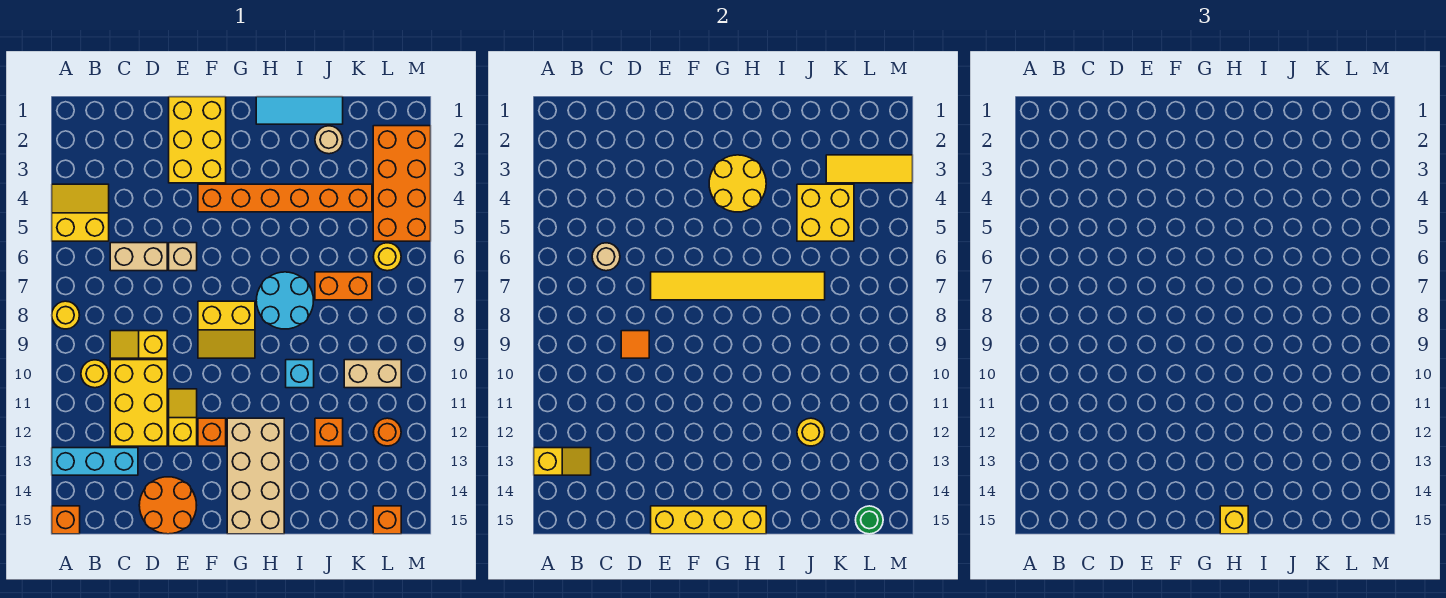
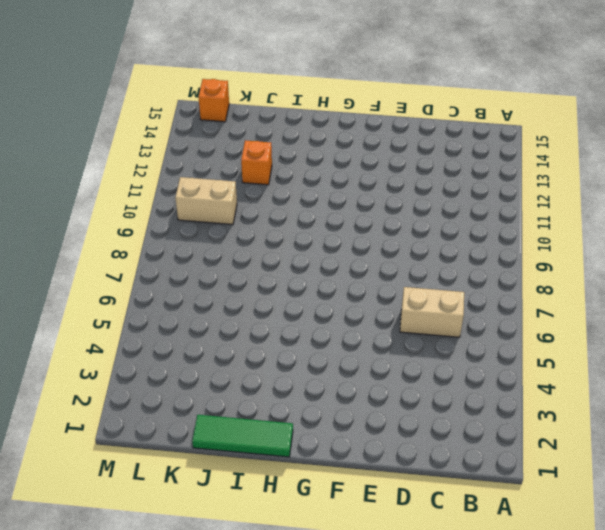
green tile H1:J1 level 1 -> cyan tile H1:J1 level 1
none -> yellow slope A4:B5 level 1 top 5
none -> yellow round brick A8 level 1
none -> cyan brick A13:C13 level 1
none -> orange brick A15 level 1

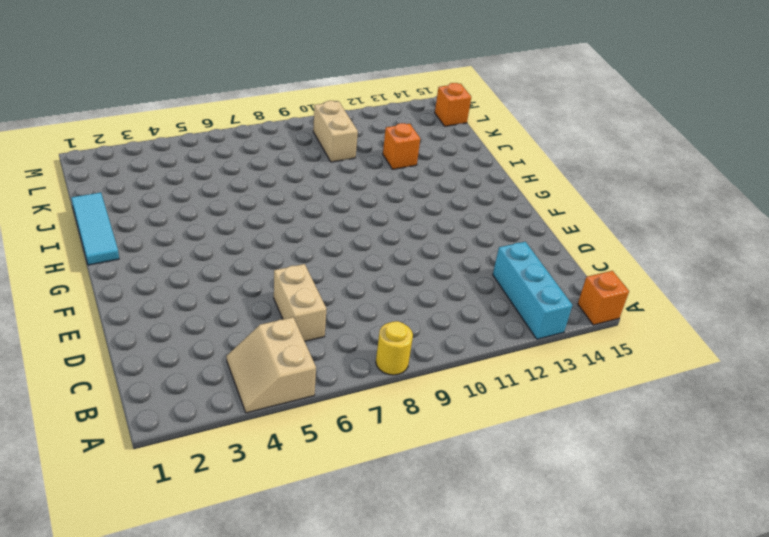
tan slope A4:B5 level 1 top 5 -> yellow slope A4:B5 level 1 top 5
none -> yellow round brick B10 level 1
none -> yellow slope C9:D9 level 1 top D
none -> yellow brick C10:D12 level 1
none -> orange round brick D14:E15 level 1

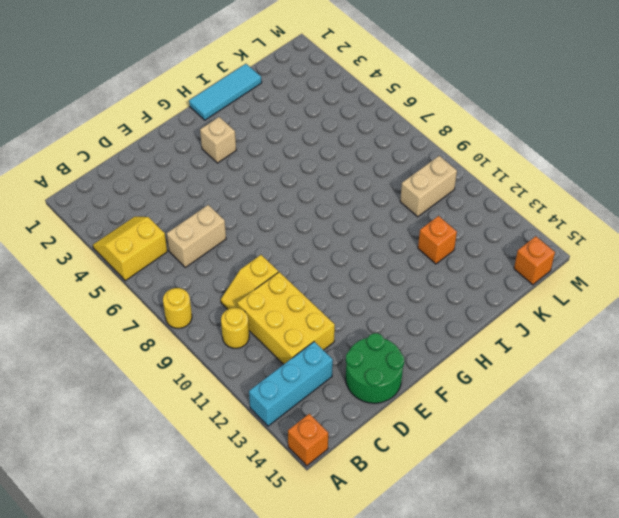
green round brick D14:E15 level 1 -> orange round brick D14:E15 level 1
tan brick G3 level 1 -> tan brick E6 level 1
none -> yellow brick E1:F3 level 1
none -> yellow slope E11:E12 level 1 top 12
none -> orange brick F4:K4 level 1
none -> yellow slope F8:G9 level 1 top 8

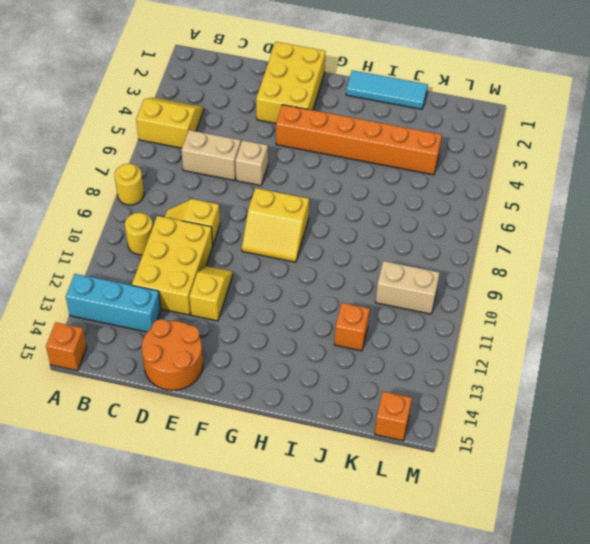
none -> orange brick F12 level 1
none -> tan brick G12:H15 level 1
none -> cyan round brick H7:I8 level 1
none -> cyan brick I10 level 1

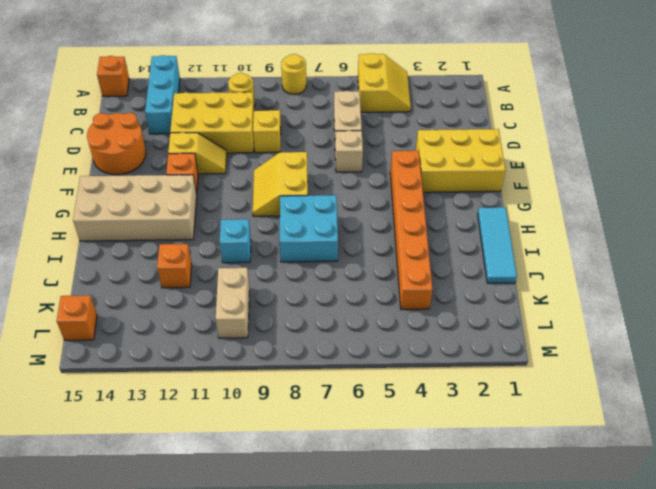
cyan brick H7:I8 level 1 -> cyan round brick H7:I8 level 1
none -> tan round brick J2 level 1
none -> orange brick J7:K7 level 1
none -> orange brick L2:M5 level 1
none -> yellow round brick L6 level 1

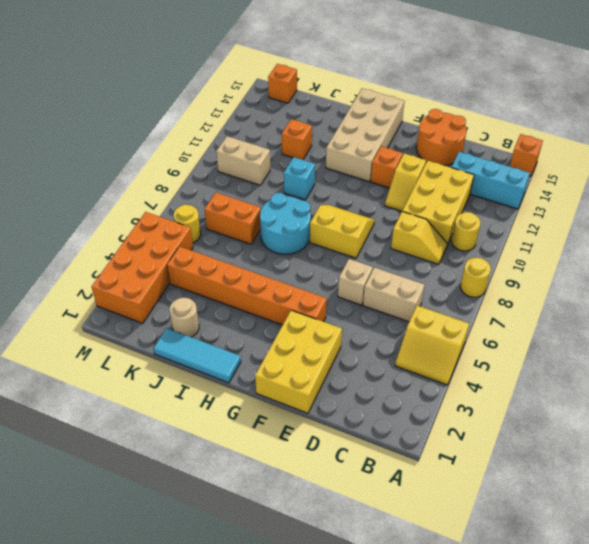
none -> orange round brick L12 level 1
none -> yellow slope A13:B13 level 2 top A
none -> tan round brick C6 level 2
none -> orange tile D9 level 2

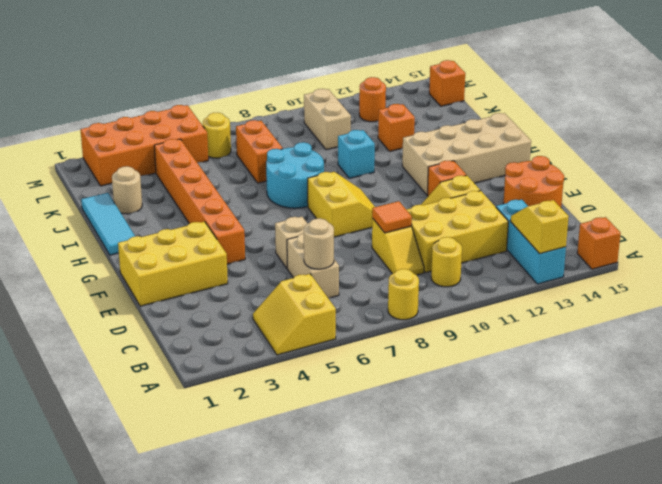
none -> yellow tile E7:J7 level 2
none -> yellow brick E15:H15 level 2
none -> yellow round brick G3:H4 level 2
none -> yellow brick J4:K5 level 2

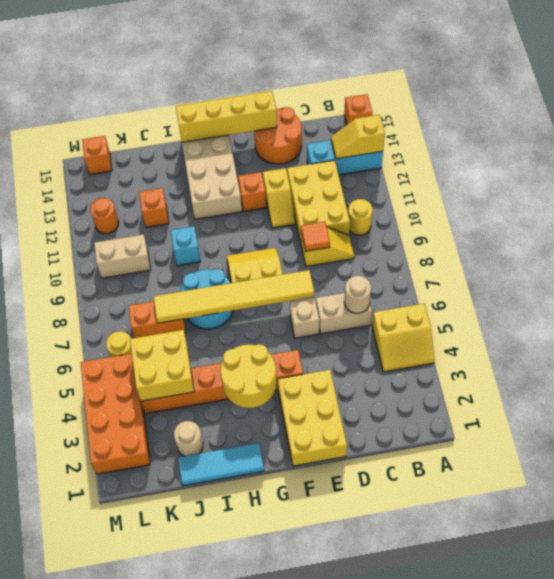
none -> yellow round brick A8 level 1
none -> yellow round brick J12 level 2
none -> yellow tile K3:M3 level 2
none -> green round brick L15 level 2

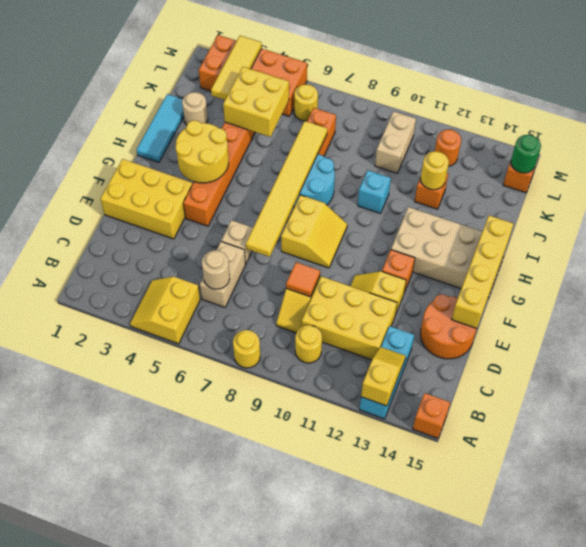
none -> yellow brick H15 level 3

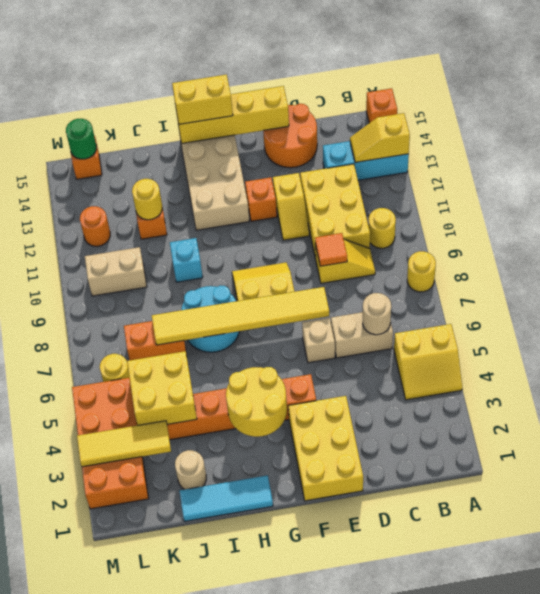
yellow brick G15:H15 level 3 -> yellow brick H15 level 3

